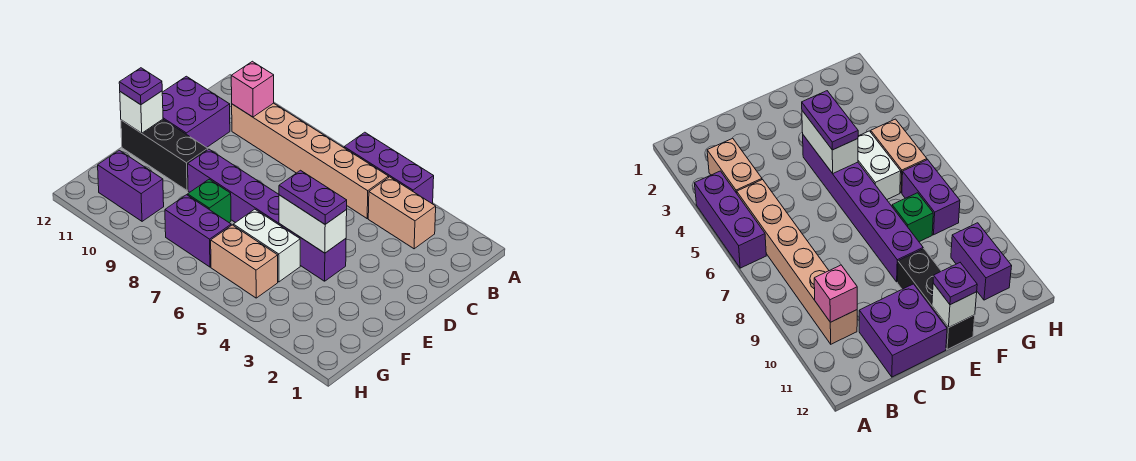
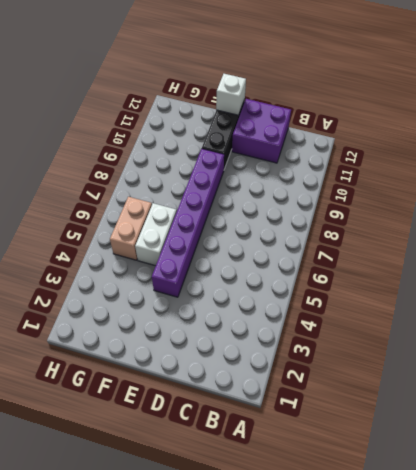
none -> purple brick A4:A6 level 1
none -> tan brick B3:B4 level 1
none -> tan brick B5:B10 level 1

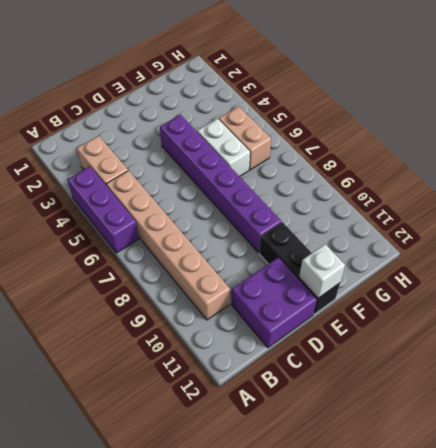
none -> green brick F8 level 1
none -> purple brick G7:G8 level 1
none -> purple brick G10:G11 level 1

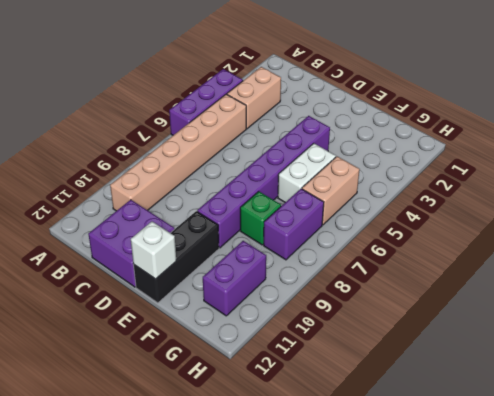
none -> pink brick B10 level 2
none -> white brick E4:E5 level 2
none -> purple plate E4:E5 level 3

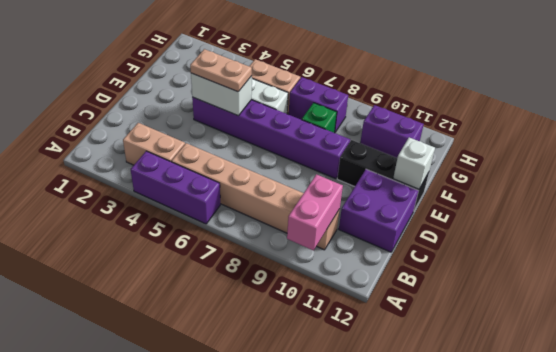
pink brick A10:B10 level 2 -> pink brick B10 level 2
tan plate E4:E5 level 3 -> purple plate E4:E5 level 3
none -> purple plate E12 level 3

